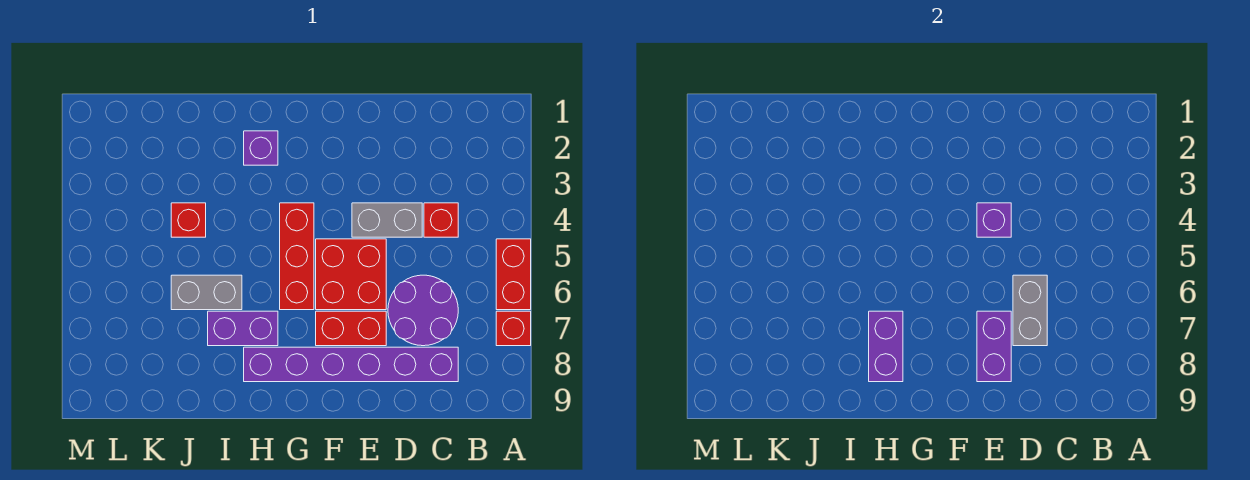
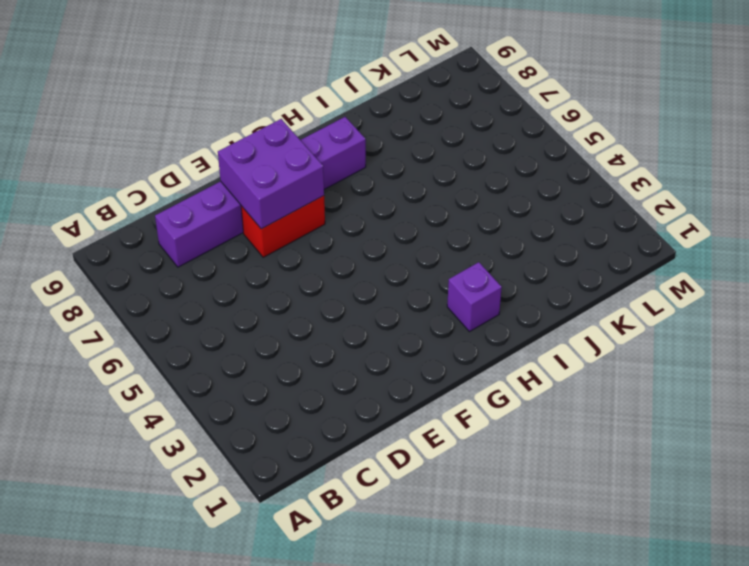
purple brick E7:F8 level 2 -> purple brick E7:E8 level 2
none -> red brick A5:A6 level 1
none -> red brick A7 level 1
none -> red brick C4 level 1

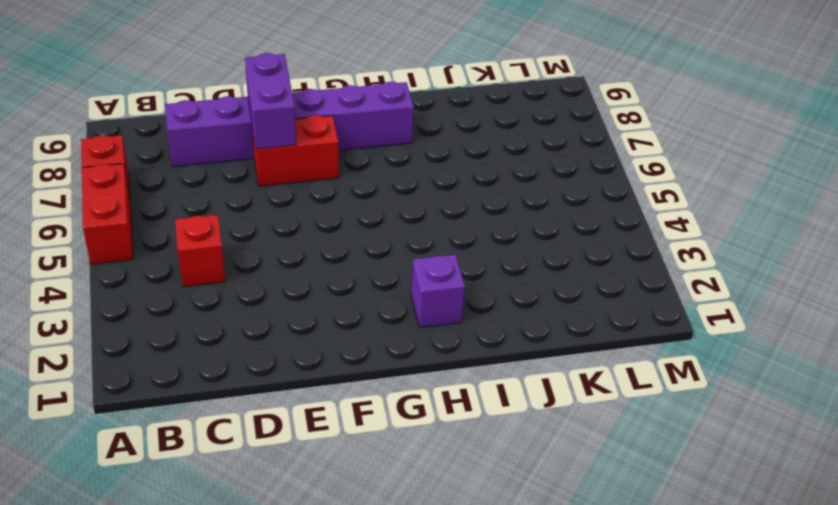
none -> purple round brick C6:D7 level 1
none -> grey brick D4:E4 level 1
none -> red brick E5:F6 level 1

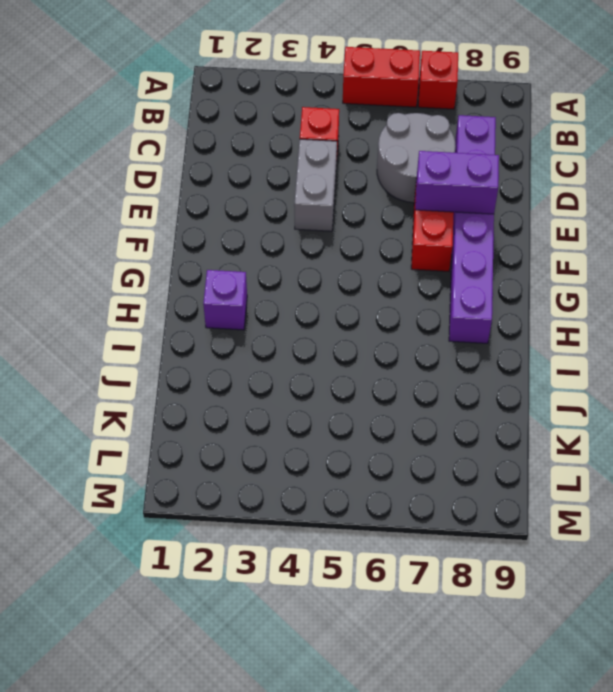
grey round brick C6:D7 level 1 -> purple round brick C6:D7 level 1
none -> red brick E5:F6 level 1
none -> red brick G4:G6 level 1
none -> purple brick H7:I7 level 1

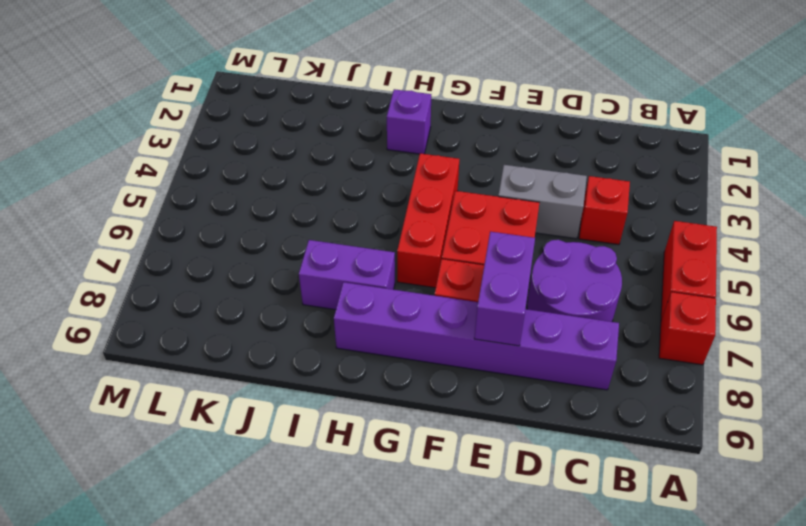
none -> grey brick I6:J6 level 1
none -> red brick J4 level 1
none -> grey brick D6:D7 level 2

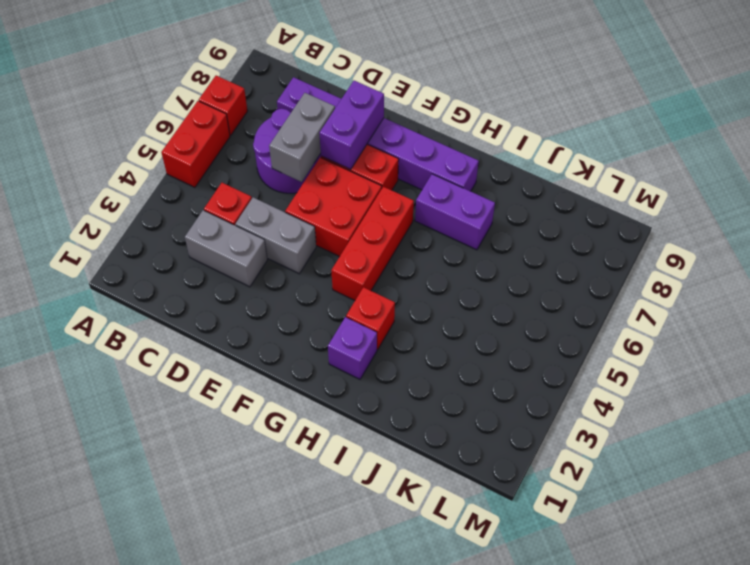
grey brick C3:D3 level 1 -> grey brick I6:J6 level 1
red brick H3 level 1 -> red brick J4 level 1
none -> purple brick E4 level 2
none -> purple brick H7:H8 level 2

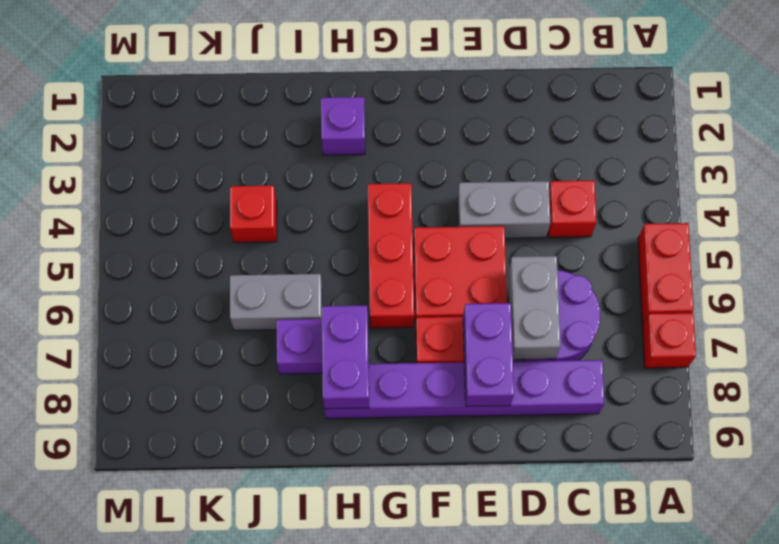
none -> purple brick E4 level 2

